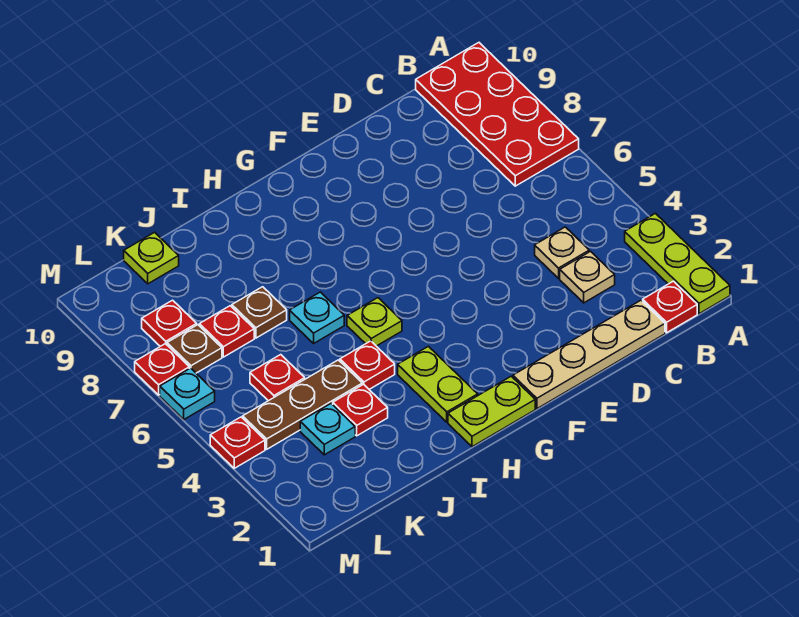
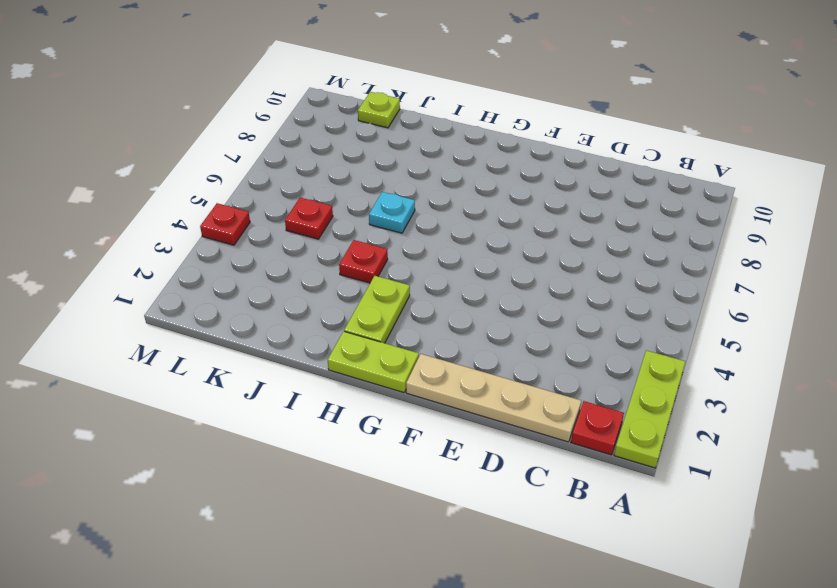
none -> red plate A7:B10 level 1
none -> tan plate C3 level 1
none -> tan plate C4 level 1

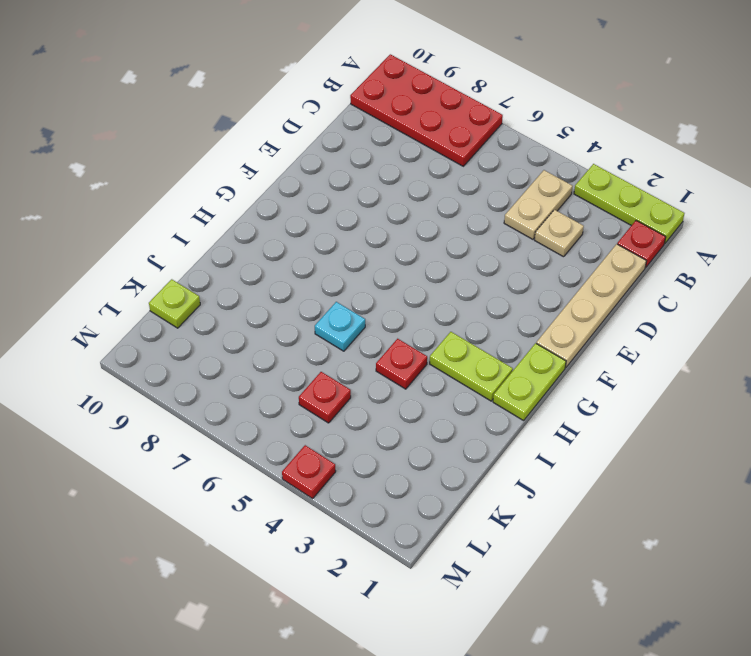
tan plate B4:C4 level 1 -> tan plate C4 level 1
none -> lime plate H5 level 1
none -> red plate J3 level 1
none -> brown plate J4:L4 level 1

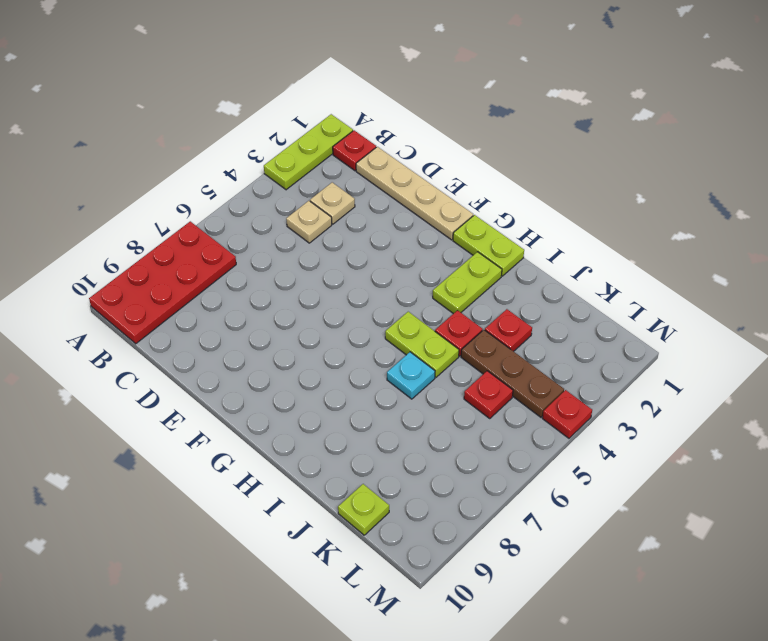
lime plate H5:I5 level 1 -> lime plate H5 level 1
none -> brown plate J7 level 1
none -> cyan plate K3 level 1
none -> red plate K7 level 1

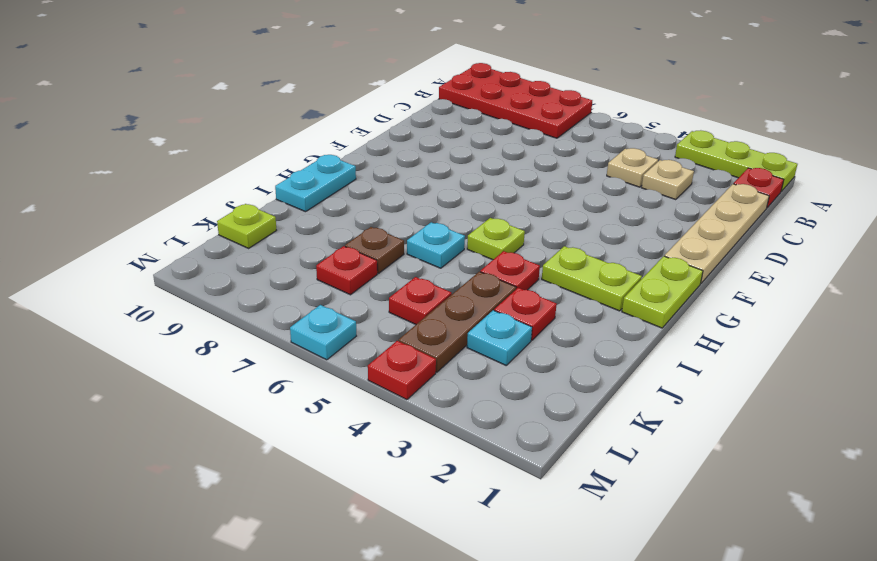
cyan plate H10:I10 level 1 -> none
none -> brown plate L7 level 1
none -> red plate L8 level 1
none -> red plate M7 level 1

